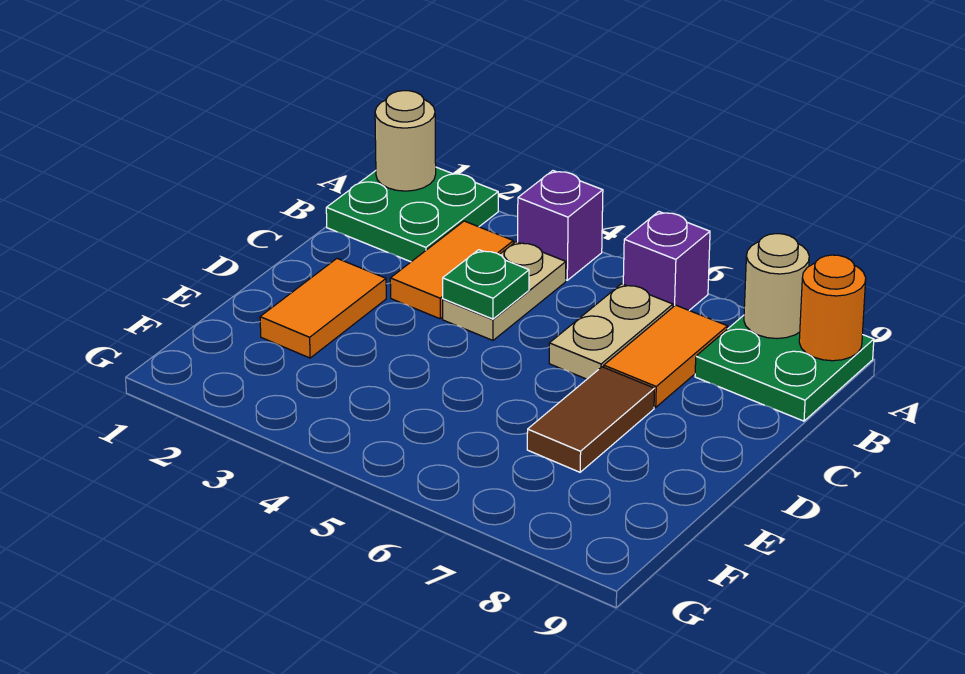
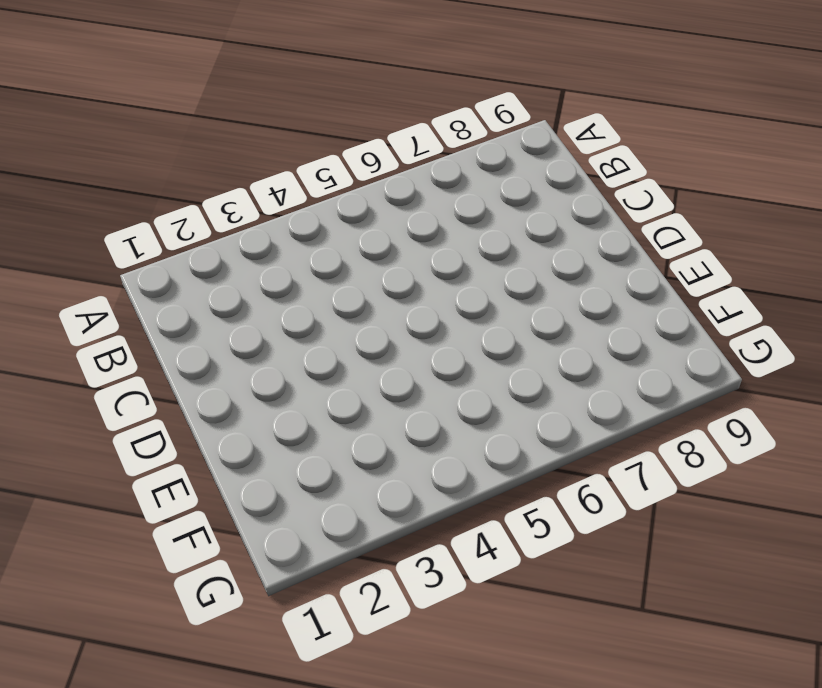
none -> green plate A1:B2 level 1
none -> purple brick A4 level 1
none -> purple brick A6 level 1

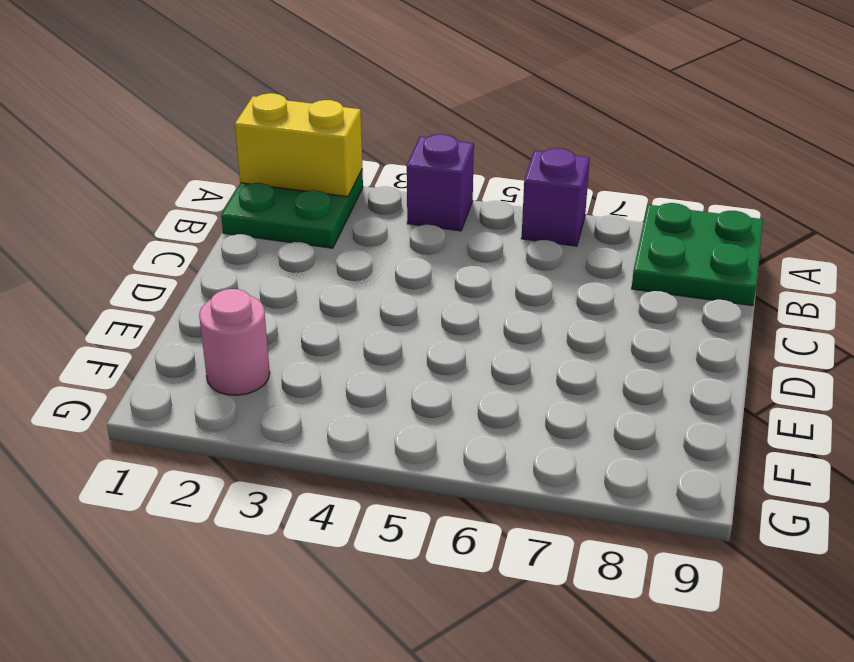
yellow brick A1:A2 level 2 -> tan round brick A1 level 2
pink round brick F2 level 1 -> none
none -> orange tile B3:C3 level 1
none -> tan plate B4:C4 level 1
none -> tan plate B6:C6 level 1

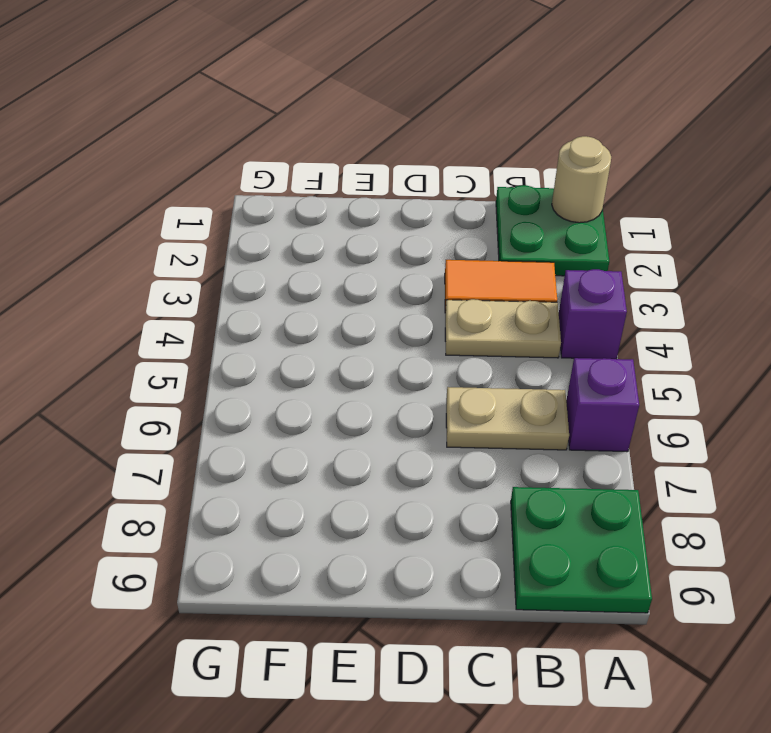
none -> orange tile B7:C7 level 1
none -> orange tile D2:E2 level 1
none -> brown tile D7:E7 level 1

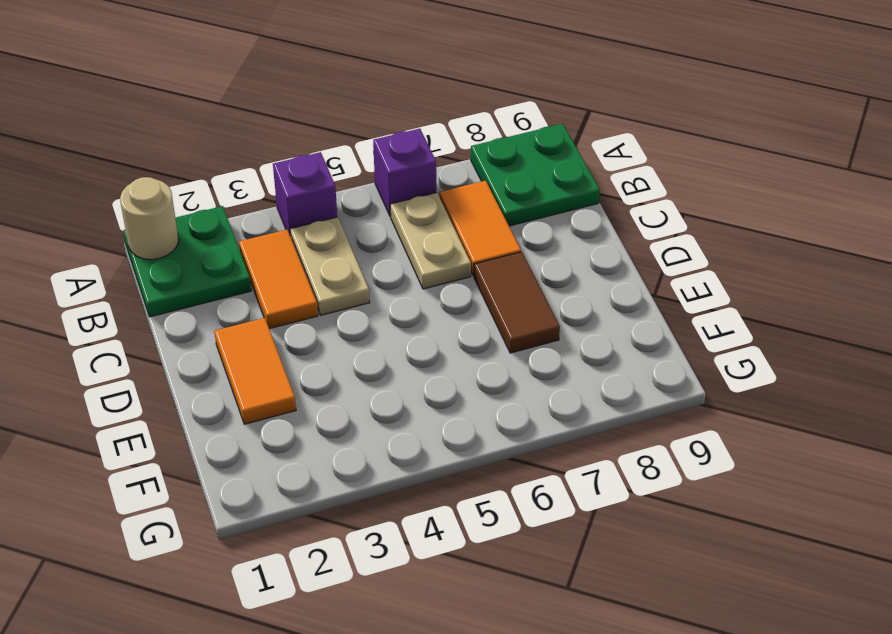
none -> tan round brick A8 level 2
none -> orange round brick A9 level 2
none -> green plate C4 level 2

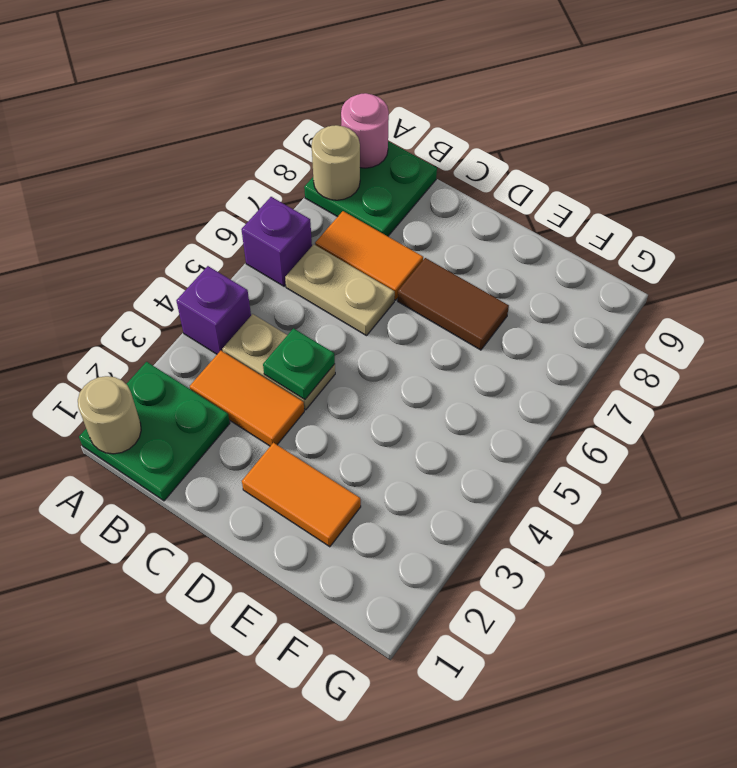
pink round brick A9 level 2 -> orange round brick A9 level 2

